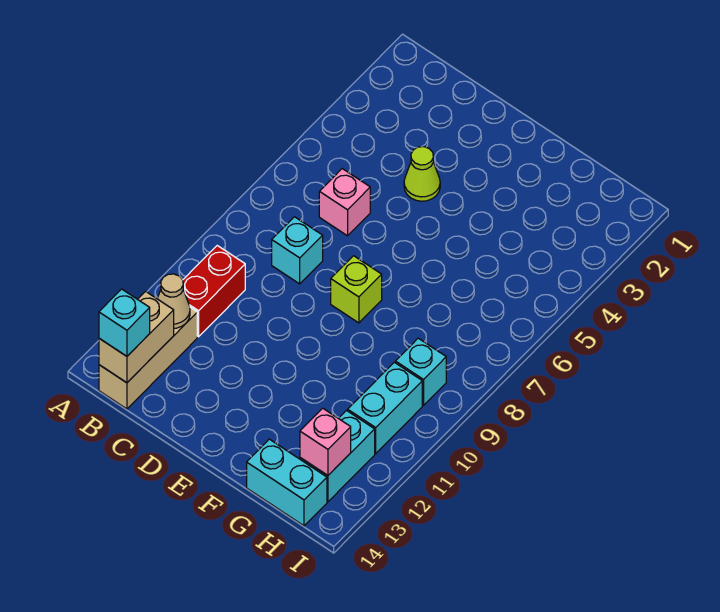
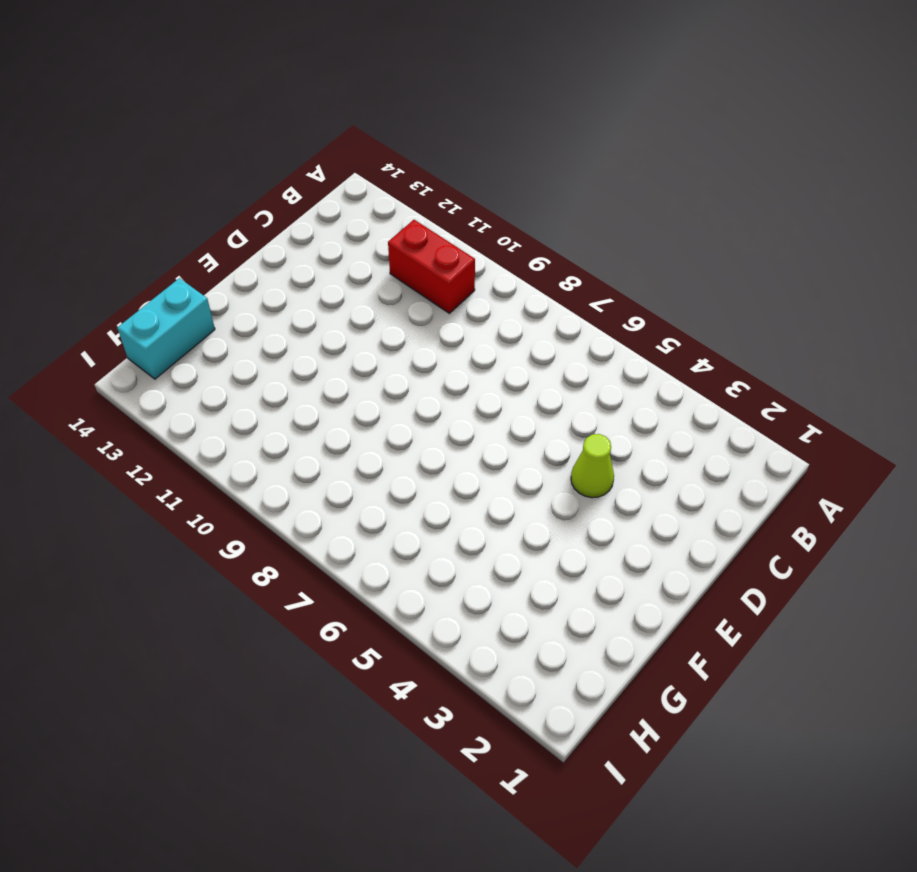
none -> tan brick B12:B14 level 1
none -> pink brick C6 level 1
none -> cyan brick C8 level 1

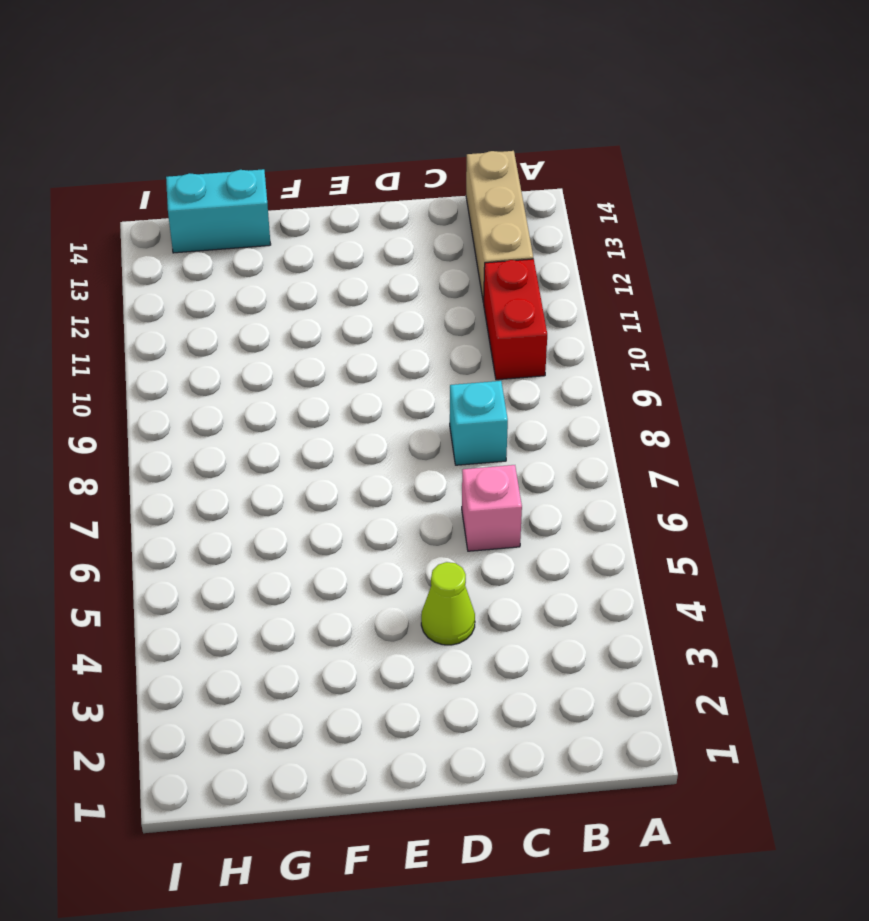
none -> lime brick E8 level 1
none -> cyan brick H9 level 1
none -> cyan brick H10:H11 level 1

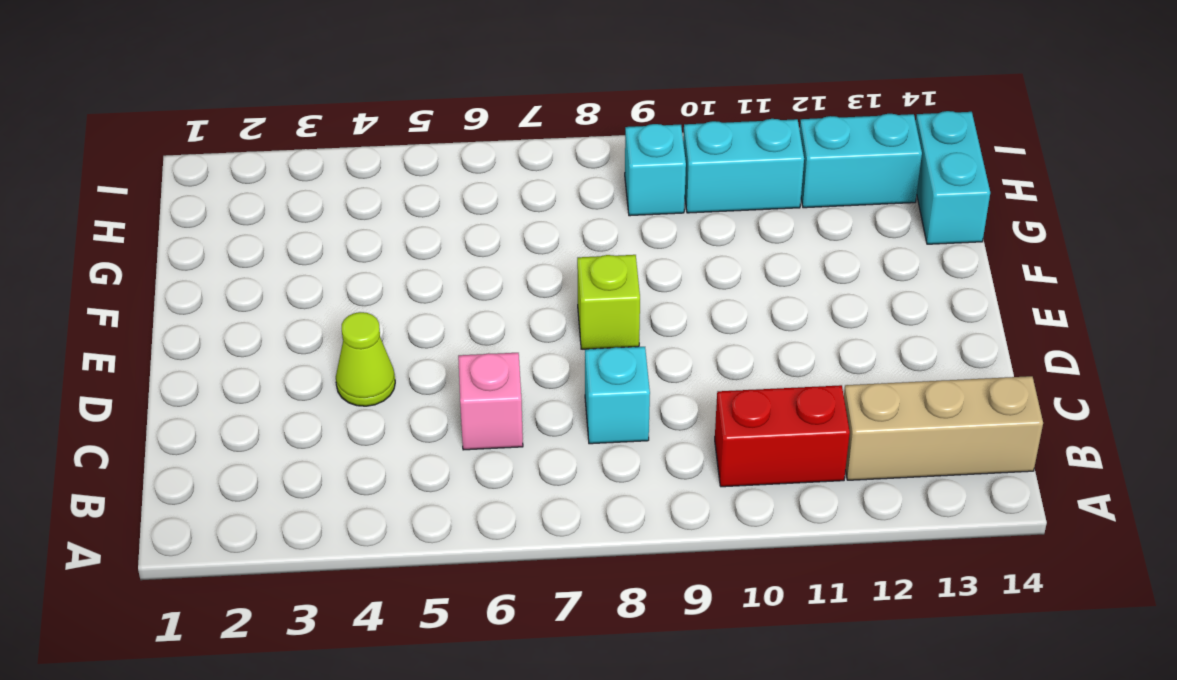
none -> tan cone B12 level 2
none -> tan brick B13:B14 level 2
none -> pink brick H13 level 2

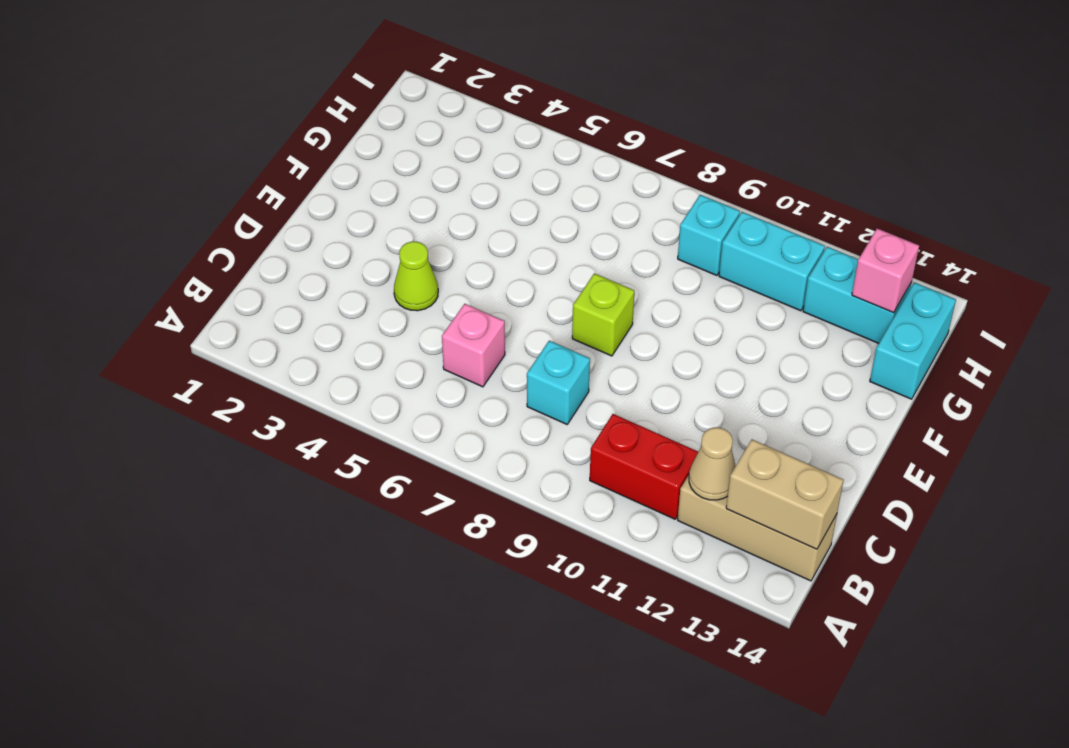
none -> cyan brick B14 level 3

